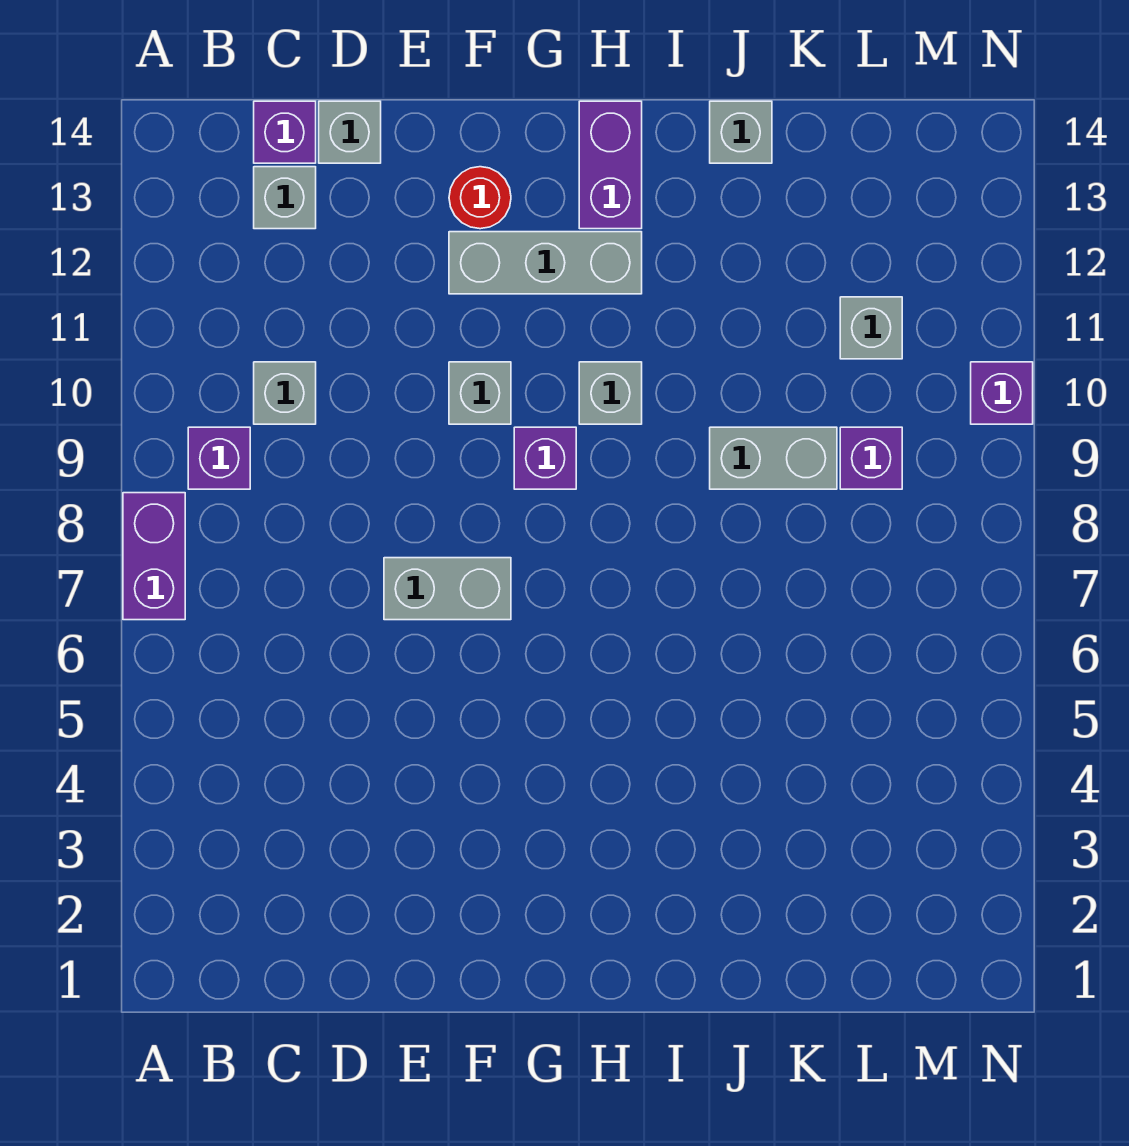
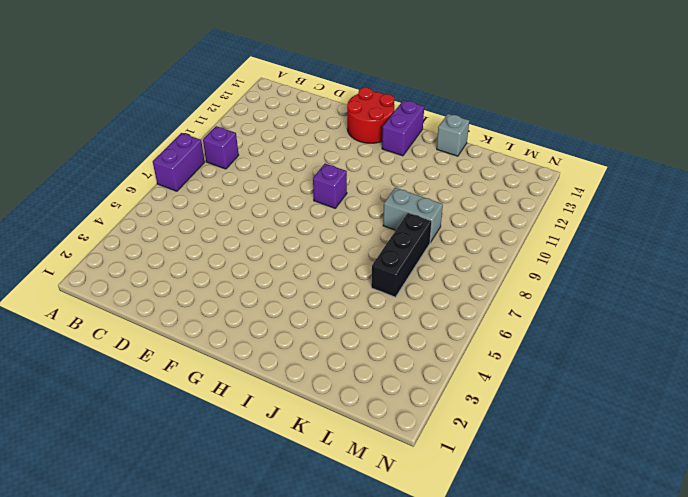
red round brick F13:G14 level 1 -> red round brick F13 level 1
black brick K6:K8 level 1 -> none
none -> grey brick C10 level 1
none -> grey brick C13 level 1
none -> purple brick C14 level 1

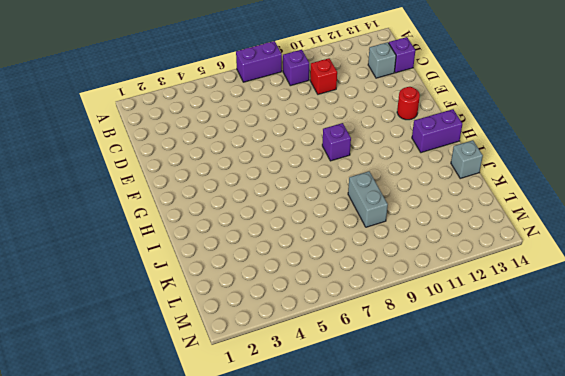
red brick C10 level 1 -> grey brick C10 level 1
none -> grey brick D14 level 1
none -> grey brick E7:F7 level 1
none -> grey brick F10 level 1

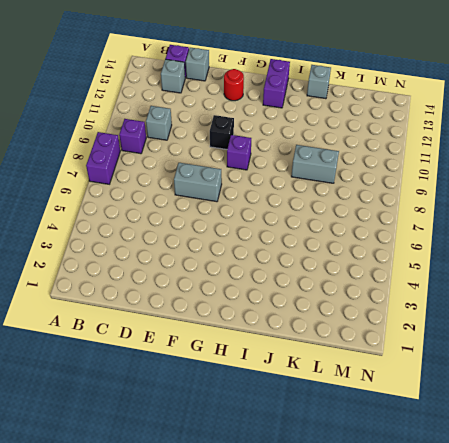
black brick F10 level 1 -> grey brick F10 level 1
none -> grey brick F12:H12 level 1
none -> grey brick H10 level 1
none -> purple brick L9 level 1

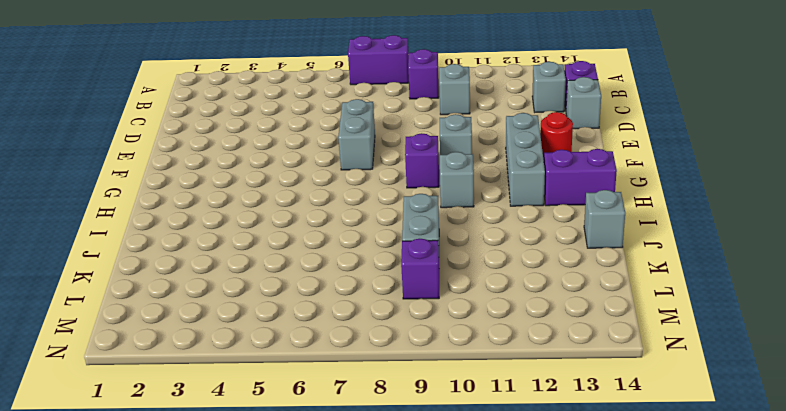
none -> grey brick L11 level 1
none -> purple brick N10 level 1

